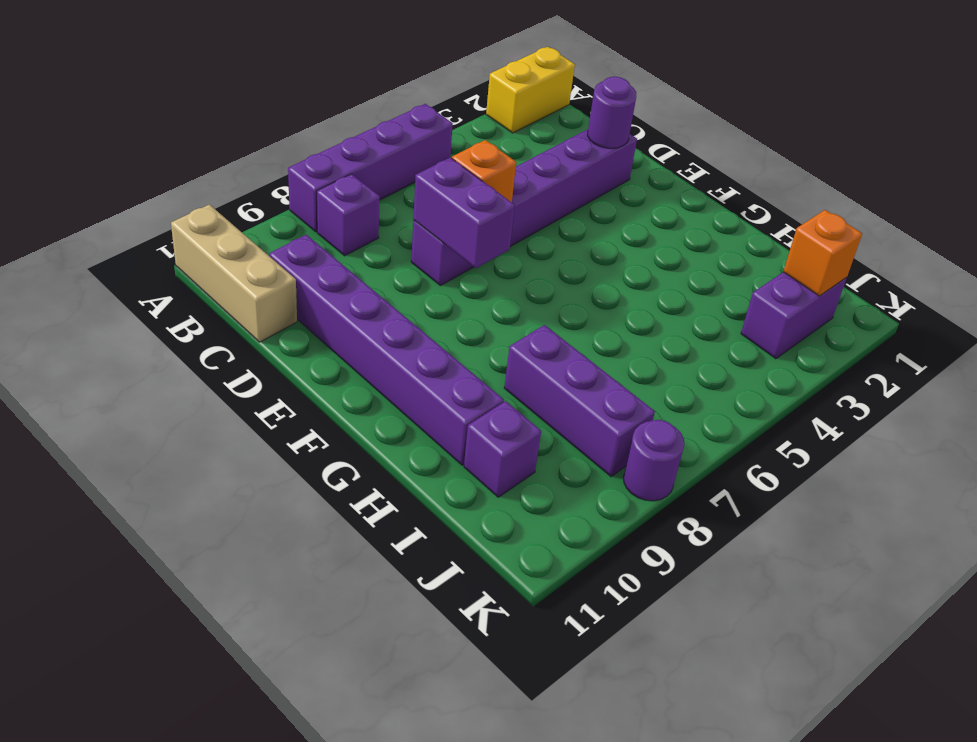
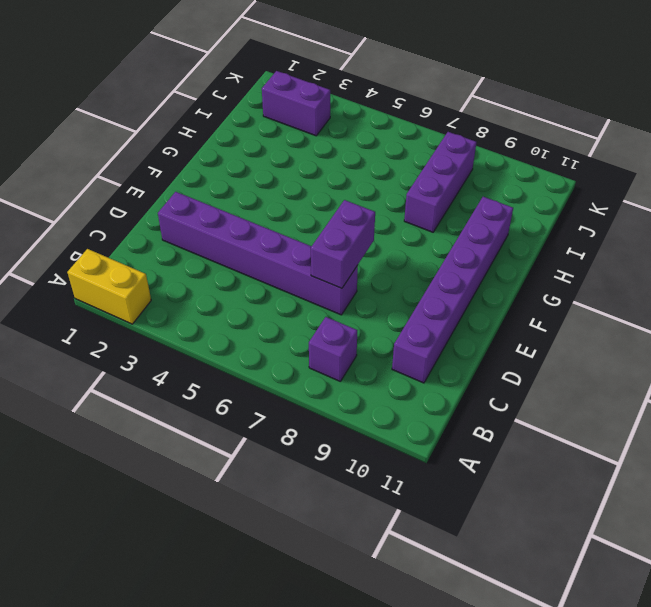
none -> purple brick A5:A8 level 1
none -> tan brick A11:C11 level 1
none -> purple brick I10 level 1

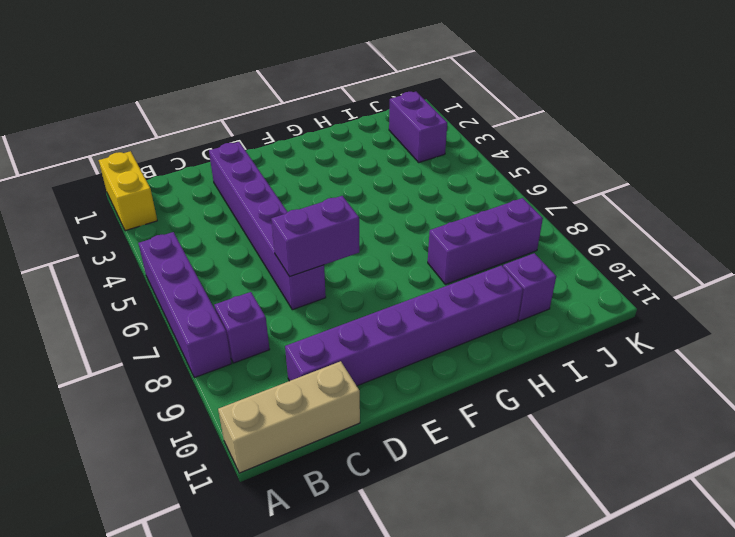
none -> purple round brick K8 level 1
none -> purple round brick D2 level 2
none -> orange brick D6 level 2

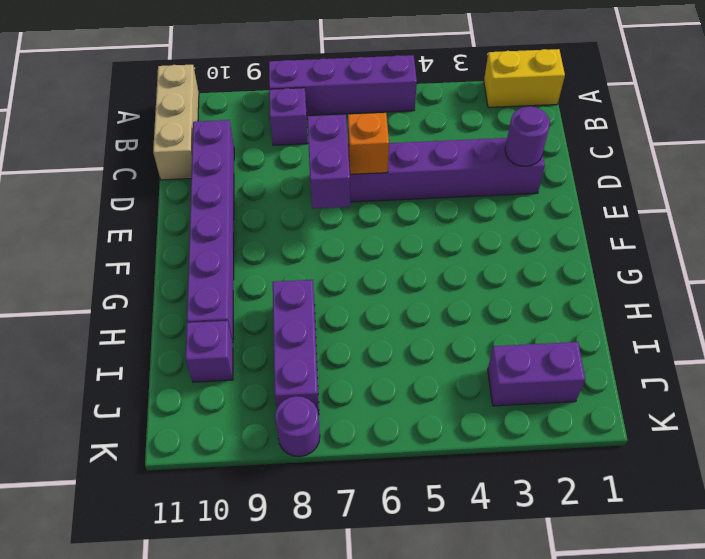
none -> orange brick J2 level 2

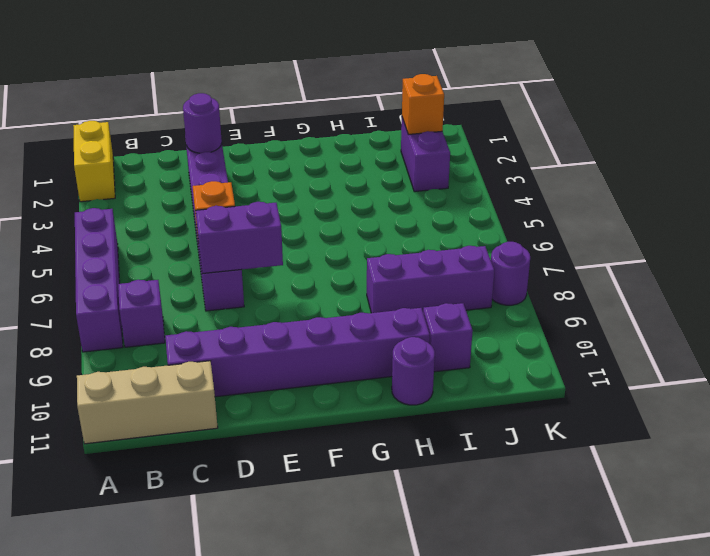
purple round brick H11 level 1 -> none

